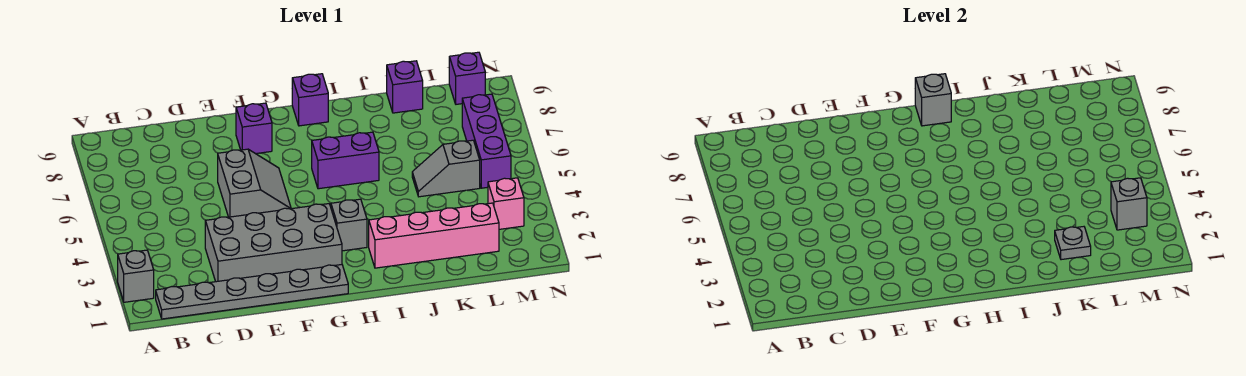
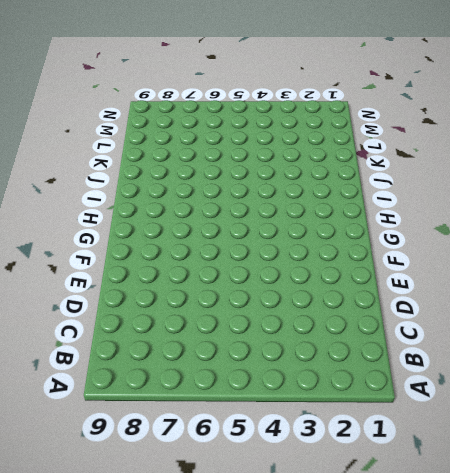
none -> grey brick A2 level 1
none -> grey plate B1:G1 level 1
none -> grey brick D2:G3 level 1

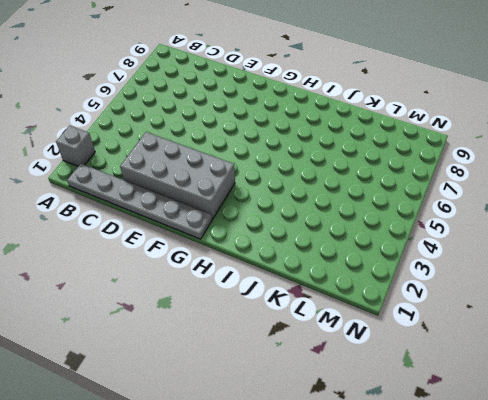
none -> grey slope E5:F6 level 1 top E
none -> purple brick F8 level 1
none -> grey brick H3 level 1

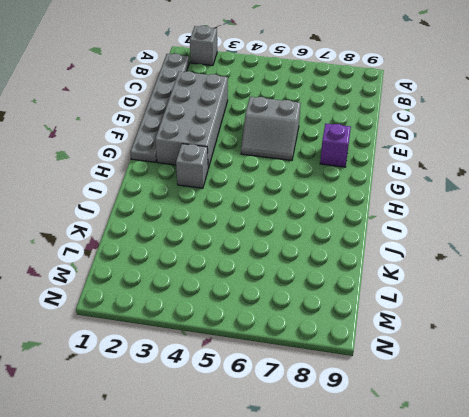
none -> purple brick H6:I6 level 1
none -> purple brick H9 level 1
none -> pink brick I2:L2 level 1

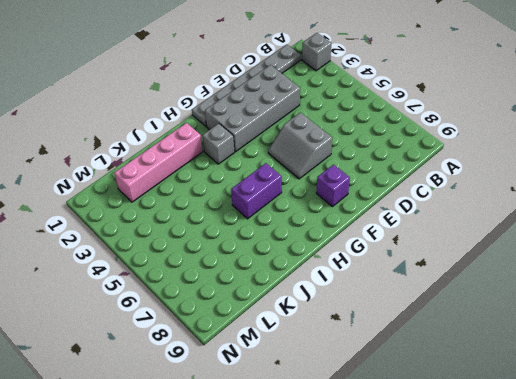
none -> purple brick H9 level 1
none -> grey slope K5:L5 level 1 top L
none -> purple brick K9 level 1

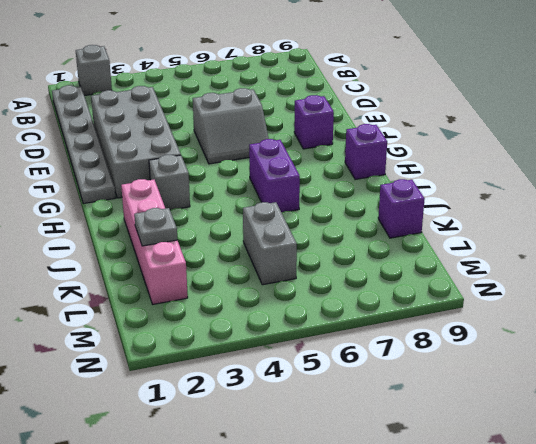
grey brick K5:L5 level 1 -> grey slope K5:L5 level 1 top L
none -> pink brick M3 level 1
none -> purple brick M5:M7 level 1
none -> purple brick M9 level 1

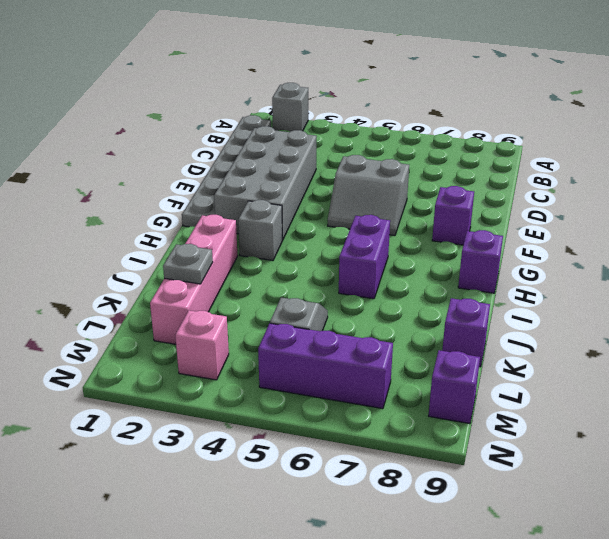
none -> grey brick H9 level 2
none -> grey brick M3 level 2

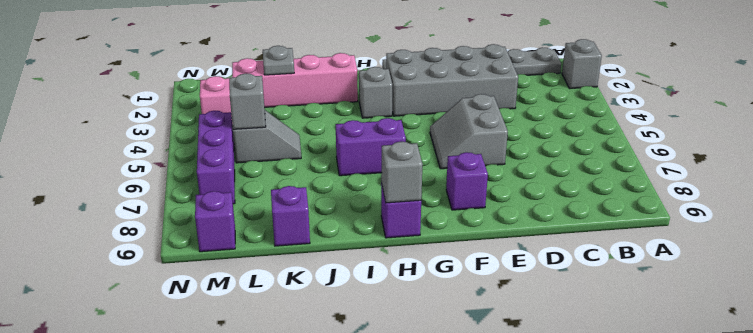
grey brick L5 level 2 -> grey brick M3 level 2

